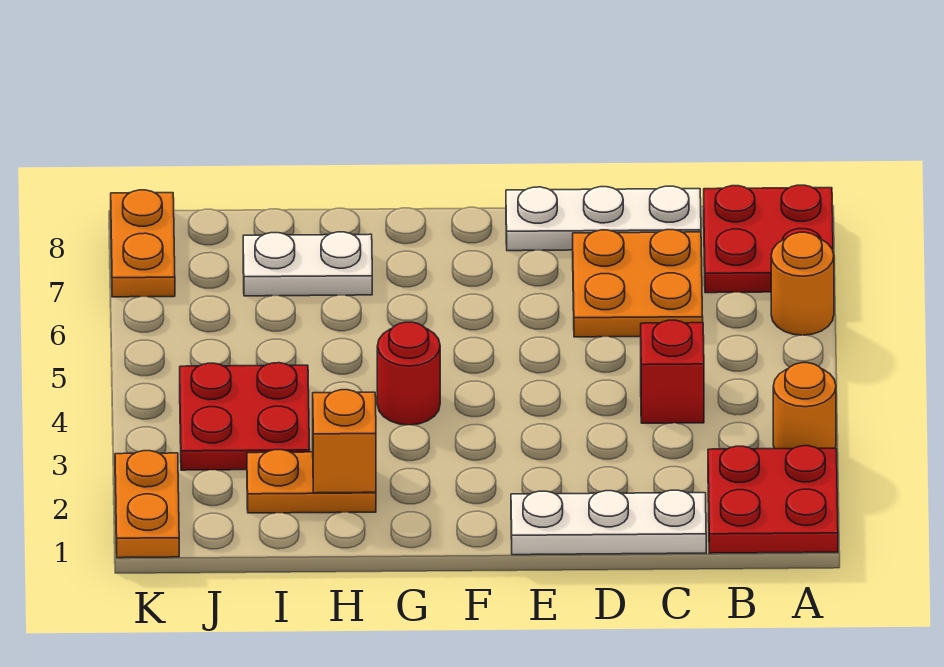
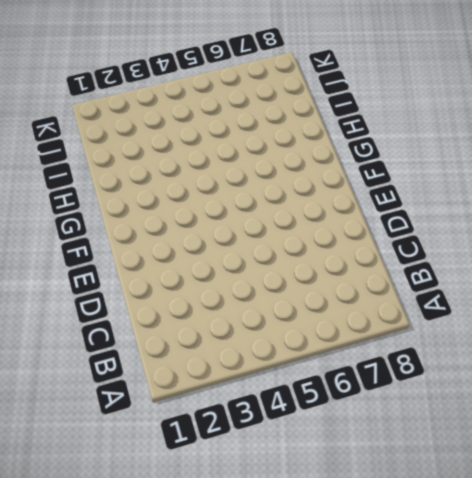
none -> red plate A1:B2 level 1
none -> orange round brick A3 level 1
none -> orange round brick A6 level 1

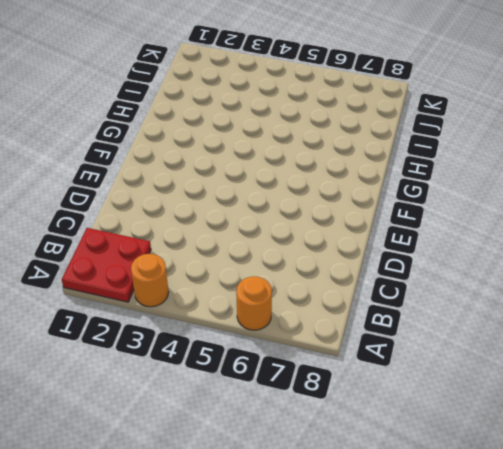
none -> red plate A7:B8 level 1
none -> white plate C1:E1 level 1
none -> red brick C4 level 1

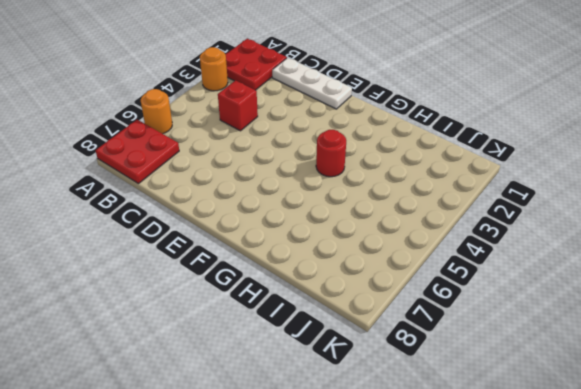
none -> orange plate C6:D7 level 1
none -> white plate C8:E8 level 1
none -> orange plate H2:I2 level 1

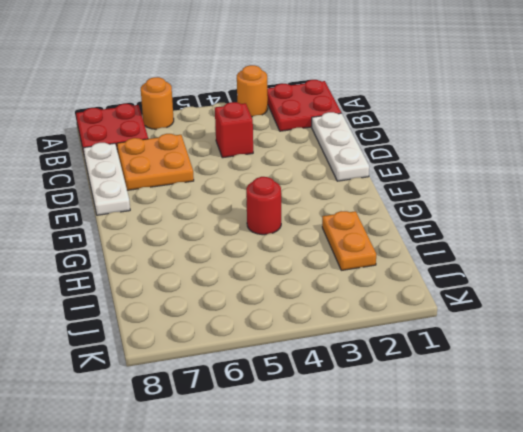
none -> white plate H7:I7 level 1
none -> red plate I3:J4 level 1
none -> orange plate K1:K2 level 1

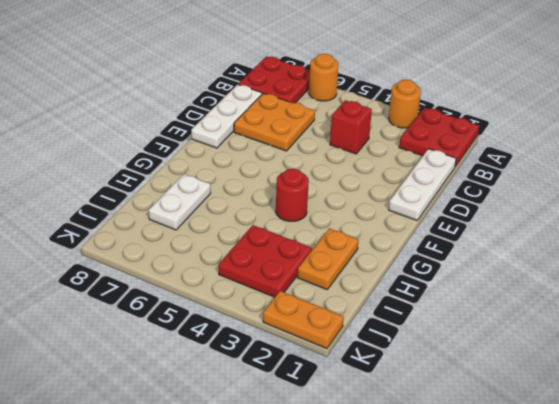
none -> orange plate K7:K8 level 1
none -> orange brick H2 level 2

